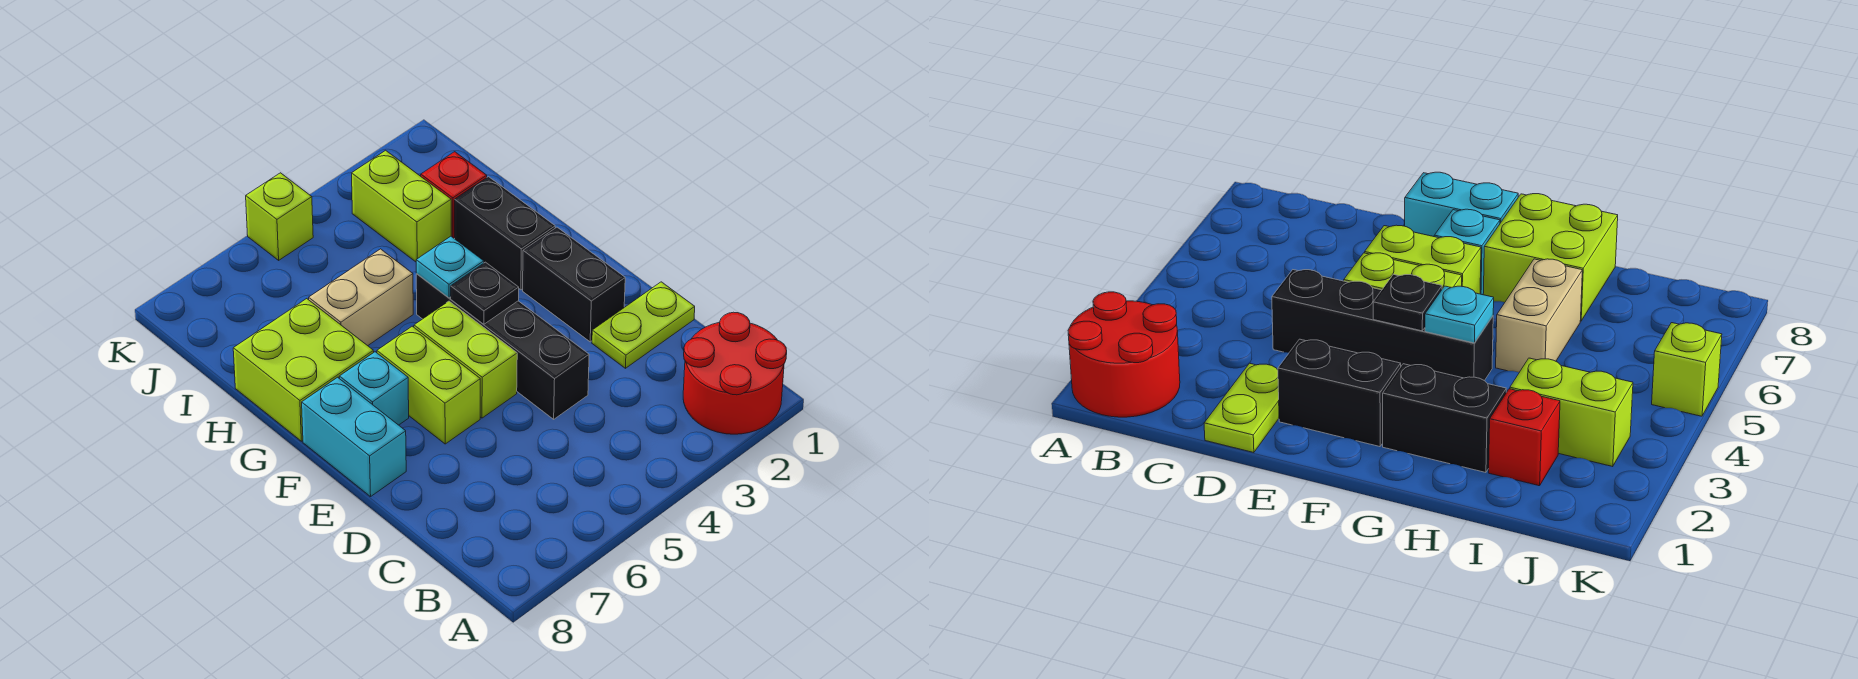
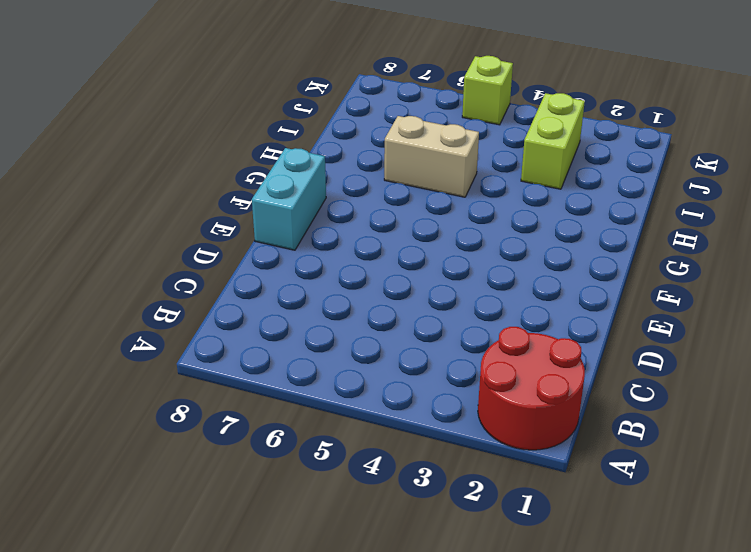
none -> lime plate D1:D2 level 1
none -> black brick D4:G4 level 1
none -> black brick E2:F2 level 1

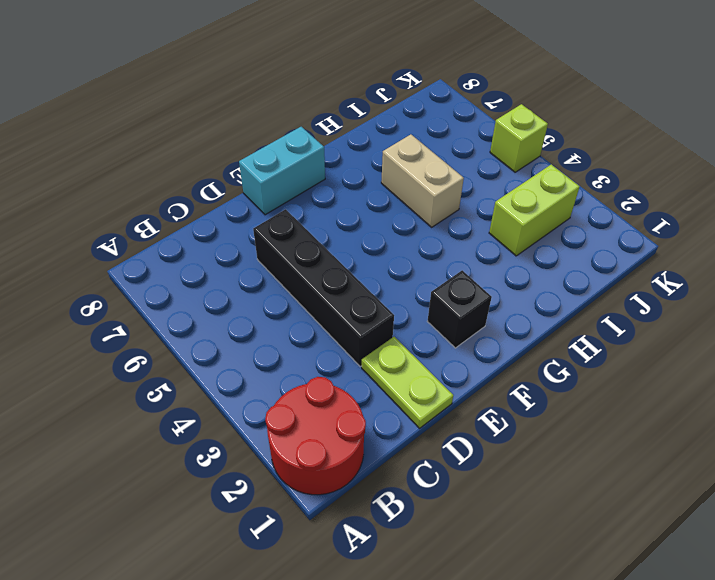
black brick D3:D6 level 1 -> black brick D4:G4 level 1
black brick F2 level 1 -> black brick E2:F2 level 1
none -> lime brick E5:F5 level 1
none -> lime brick E6:F6 level 1
none -> cyan brick F7 level 1

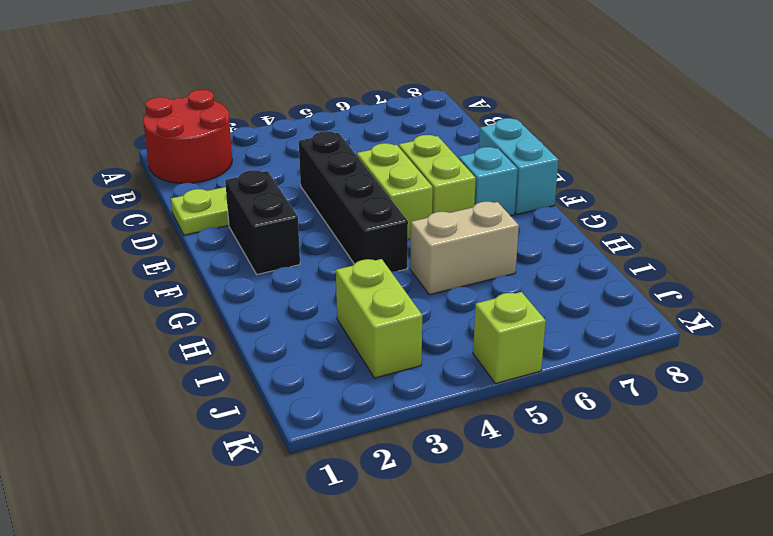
none -> black brick G2:H2 level 1
none -> lime brick G7:H8 level 1
none -> red brick I2 level 1

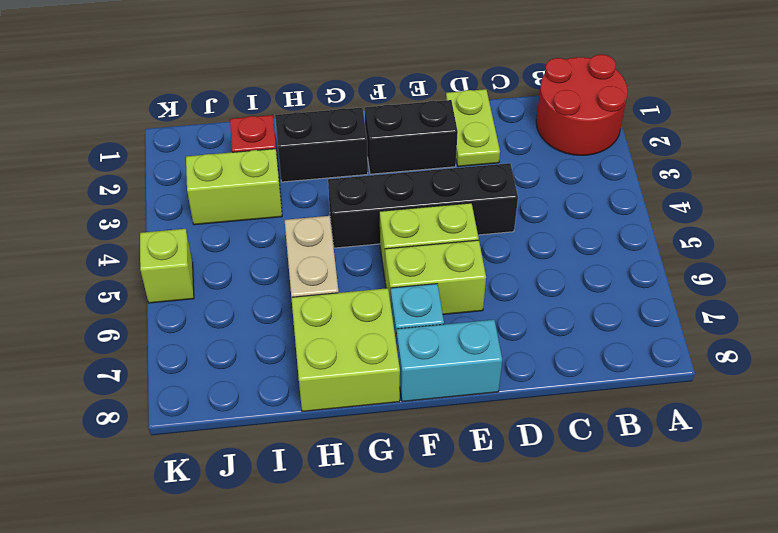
none -> black plate F4 level 2
none -> cyan plate G4 level 2

